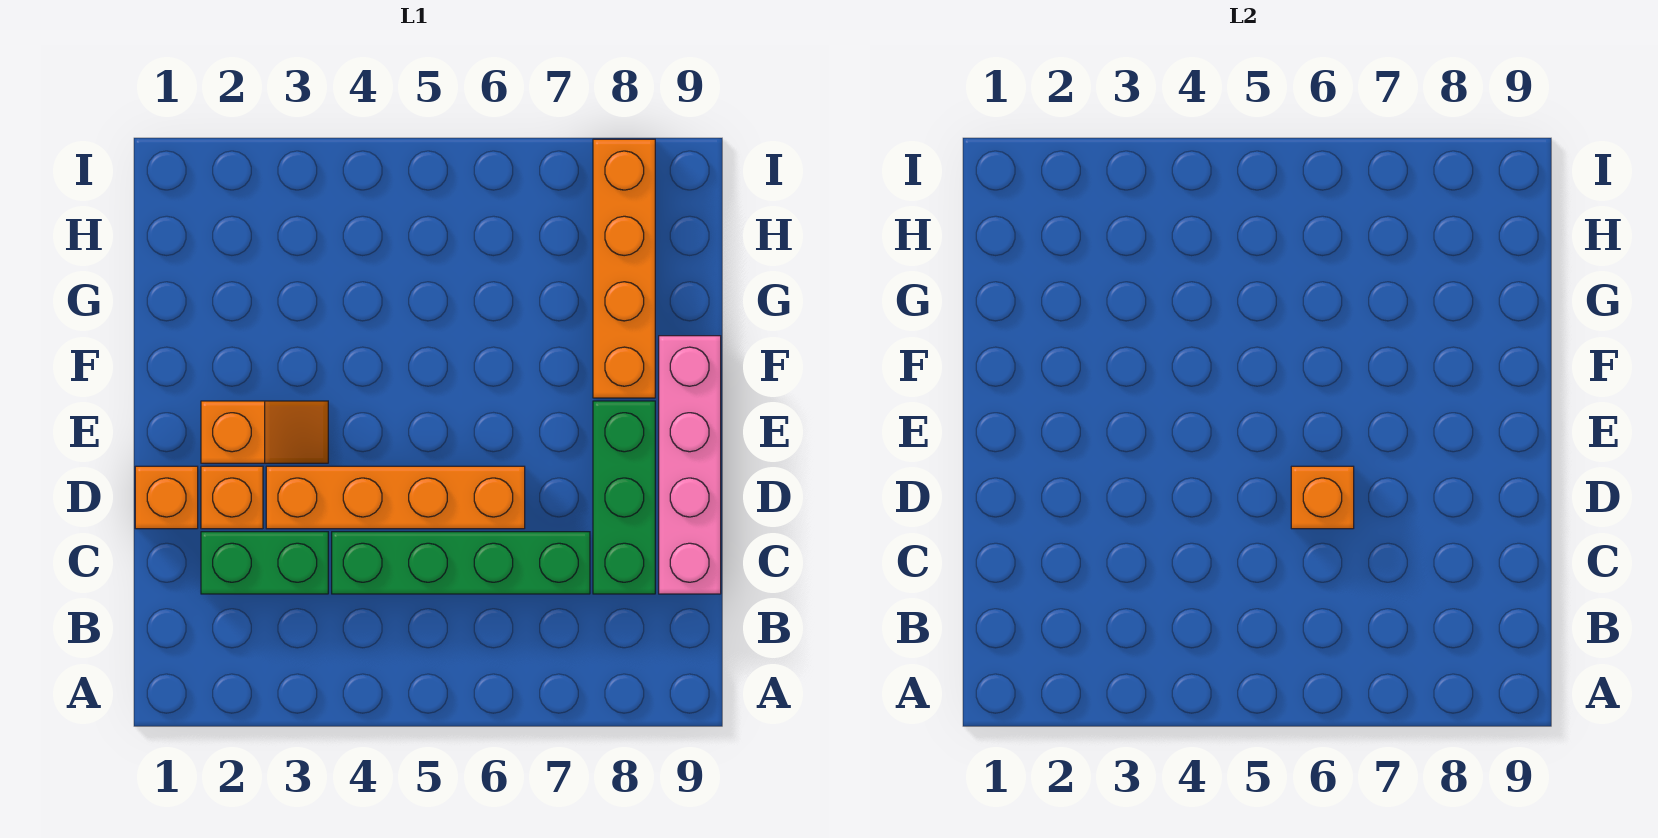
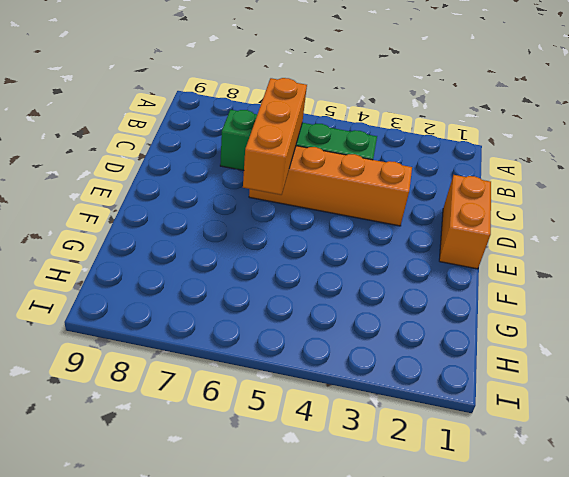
orange brick C6:E6 level 2 -> orange brick D6 level 2
orange brick D1:E1 level 1 -> orange brick D1 level 1
none -> green brick C2:C3 level 1
none -> green brick C8:E8 level 1

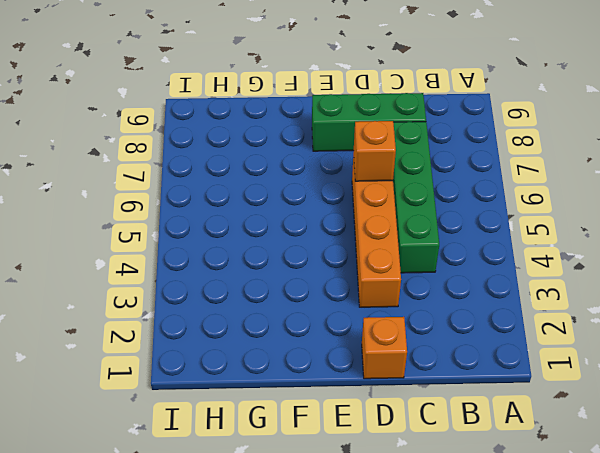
none -> green brick C2:C3 level 1
none -> pink brick C9:F9 level 1

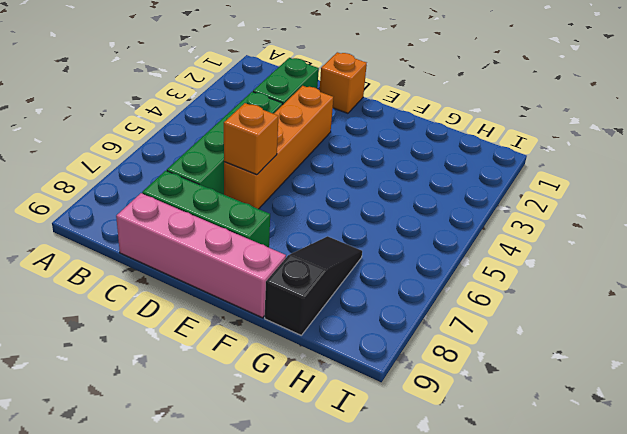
black slope G7:G9 level 1 top 9 -> orange brick F8:I8 level 1
none -> orange brick D2 level 1
none -> orange slope E2:E3 level 1 top 2

